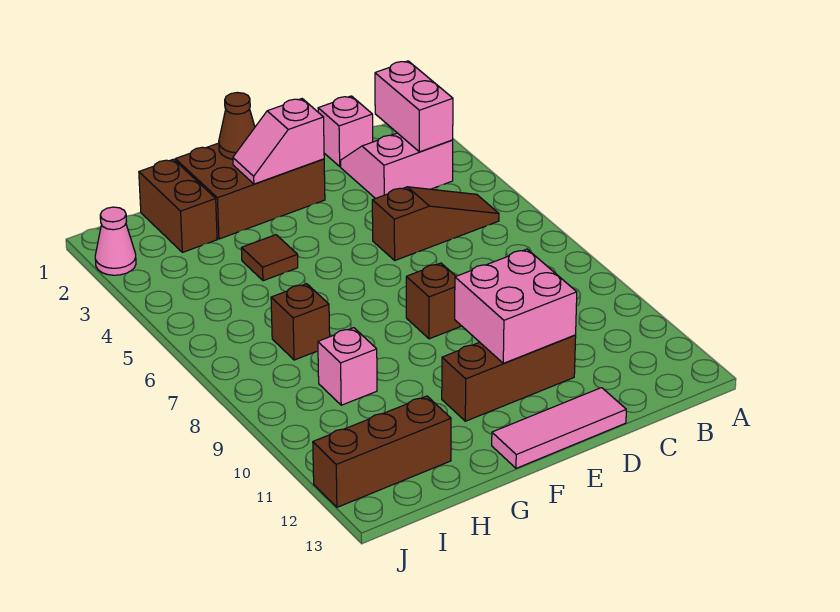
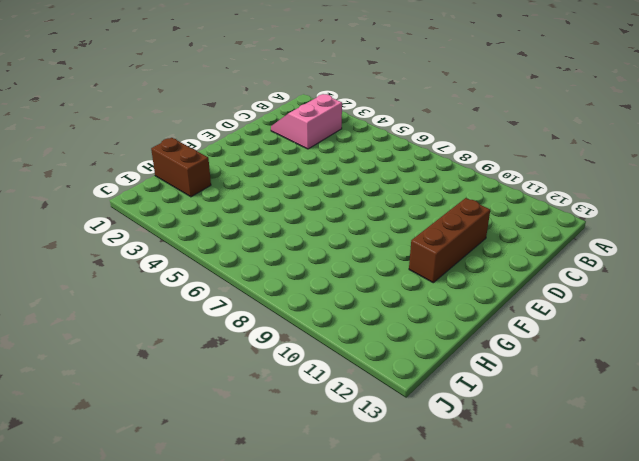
none -> brown slope B5:D5 level 1 top D
none -> pink brick C1 level 1
none -> pink tile D13:F13 level 1

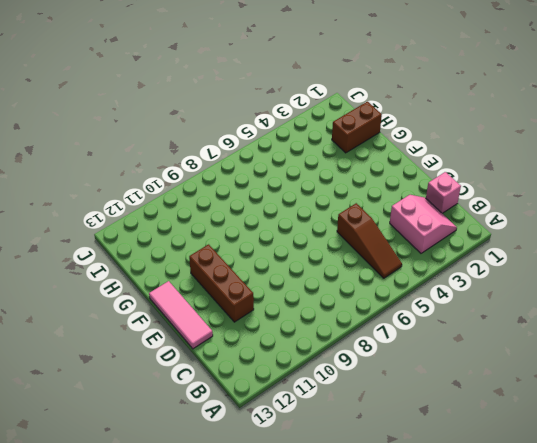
none -> brown brick E1:G2 level 1
none -> brown brick E8 level 1
none -> brown tile G4 level 1

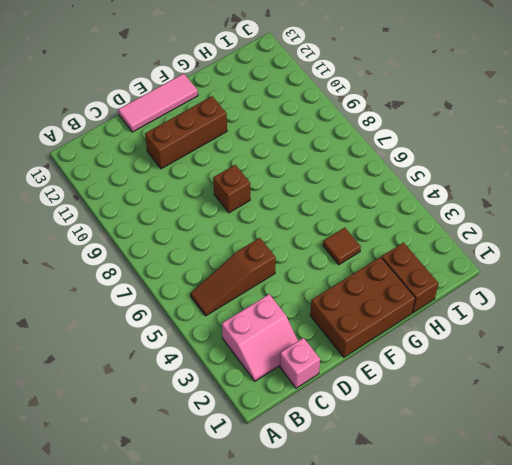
none -> brown brick H7 level 1
none -> pink brick H9 level 1
none -> brown brick H12:J12 level 1

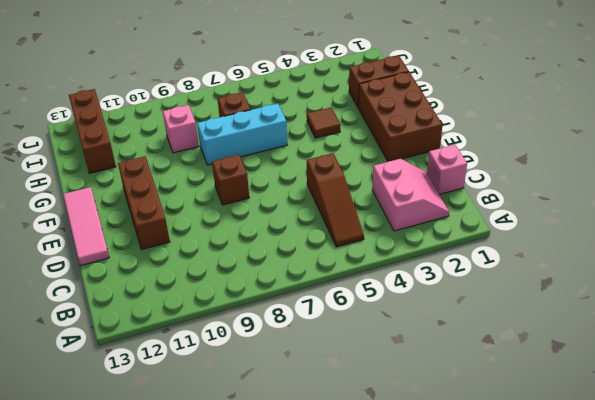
cyan brick G6:G8 level 1 -> none
none -> pink cone J2 level 1
none -> pink brick B2:B3 level 2
none -> pink brick D10:E11 level 2

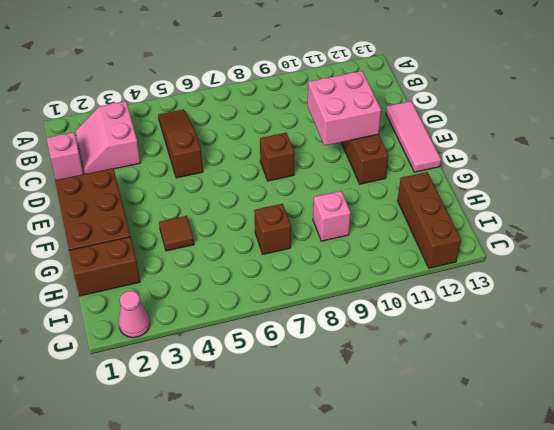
none -> pink brick B2:B3 level 2
none -> pink slope E2:F2 level 2 top E
none -> brown cone F1 level 2

